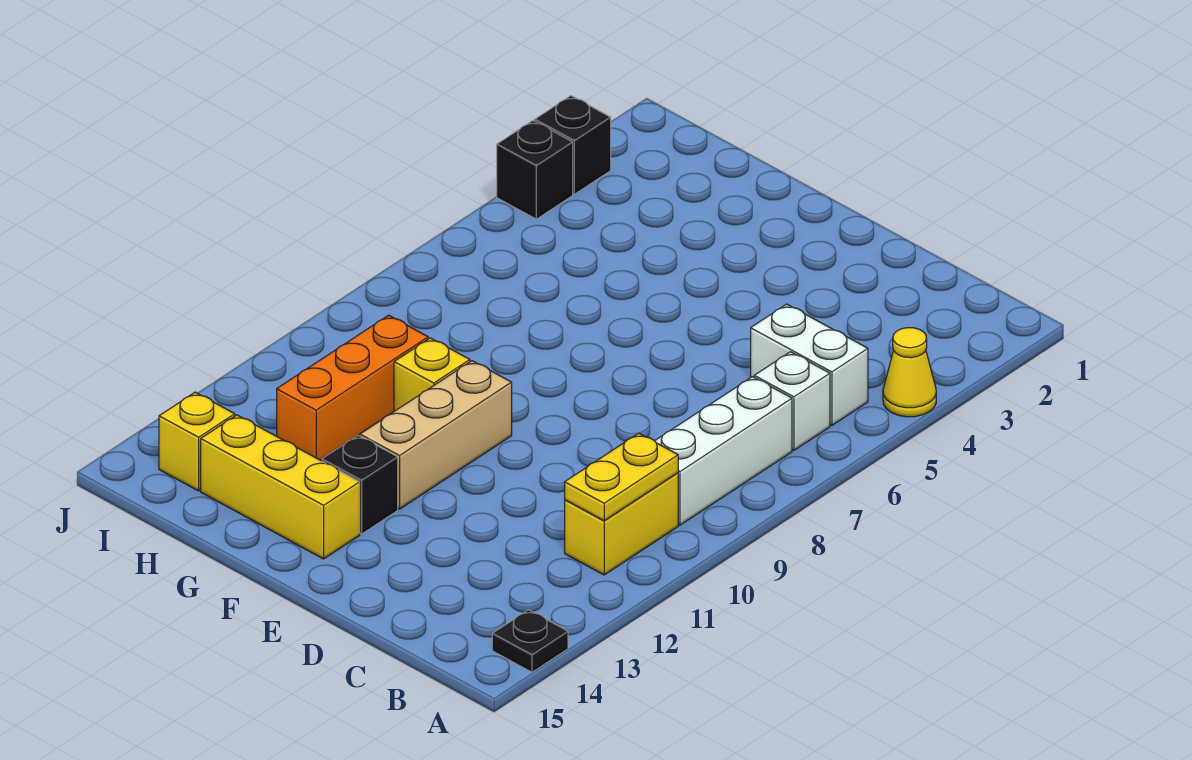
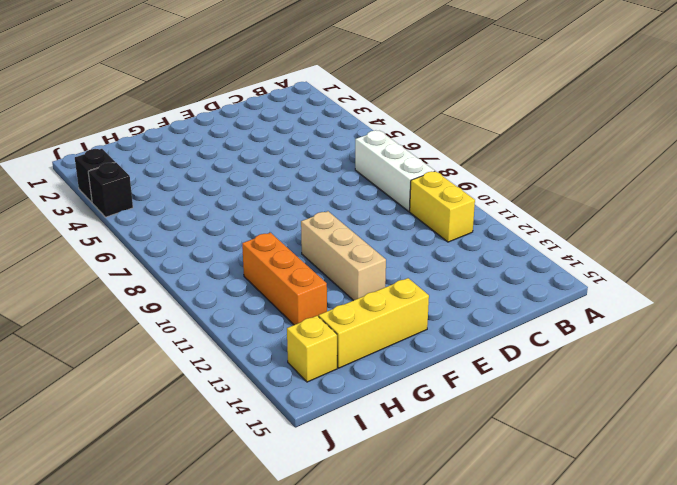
none -> yellow cone A4 level 1
none -> black plate A14 level 1
none -> white brick B5:C5 level 1

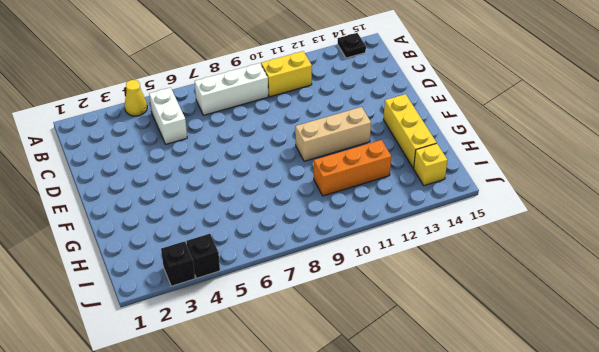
none -> white brick B6 level 1
none -> black brick F13 level 1
none -> yellow brick G10 level 1

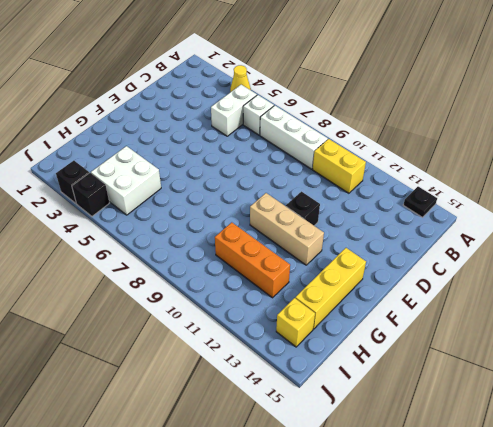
black brick E11 level 1 -> black brick F13 level 1
white brick H4:I5 level 1 -> none
none -> yellow brick G10 level 1
none -> yellow plate B10:B11 level 2

